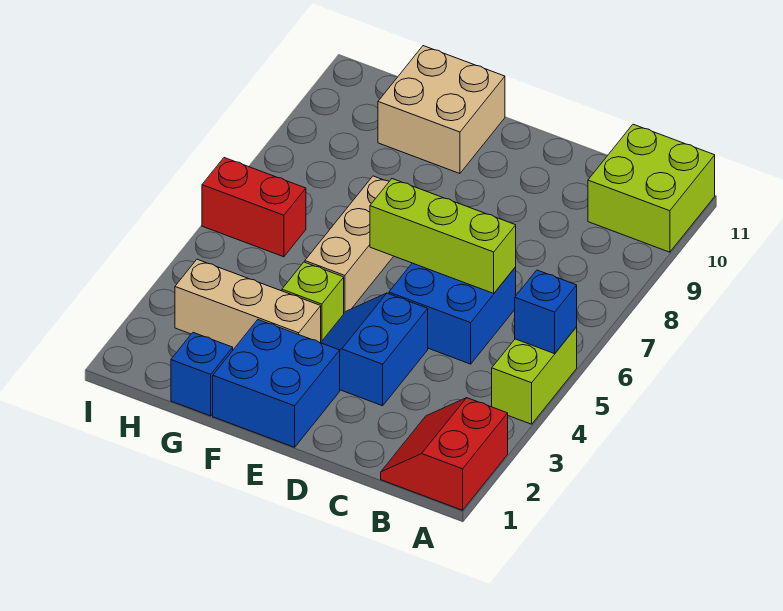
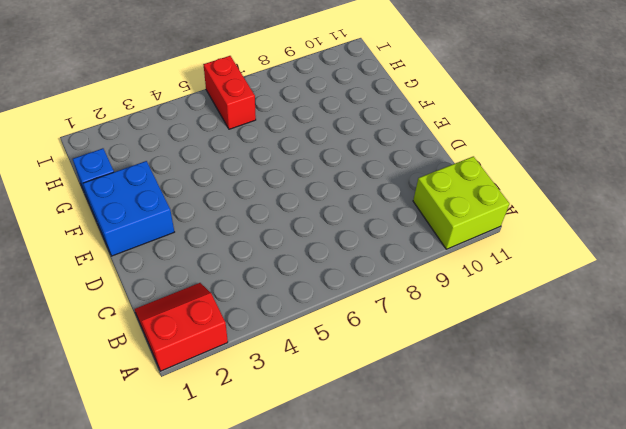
none -> lime brick A4:A5 level 1
none -> blue brick C5:D6 level 1
none -> blue slope D3:E4 level 1 top D

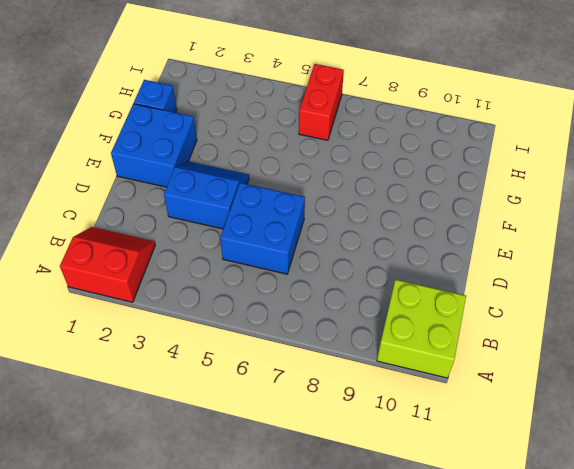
none -> lime brick A4:A5 level 1
none -> tan brick F3:H3 level 1
none -> lime brick F4 level 1

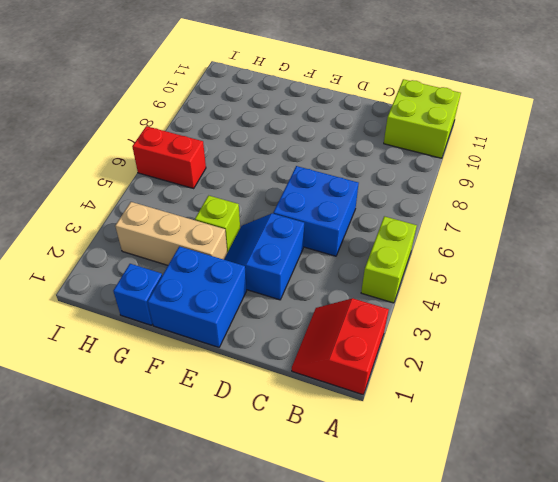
none -> tan brick F5:F7 level 1
none -> tan brick F10:G11 level 1
none -> blue brick A5 level 2

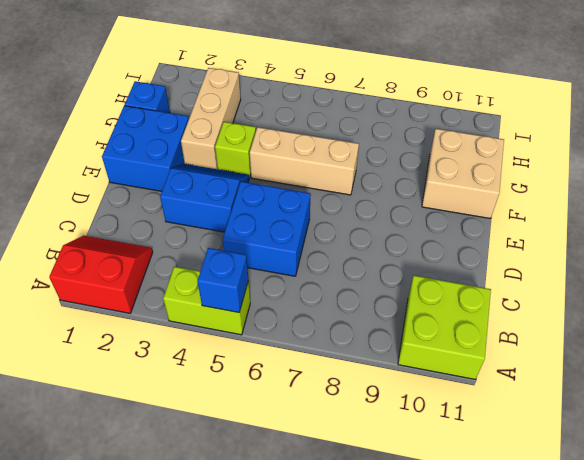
none -> red brick H6:I6 level 1
none -> lime brick C6:E6 level 2

